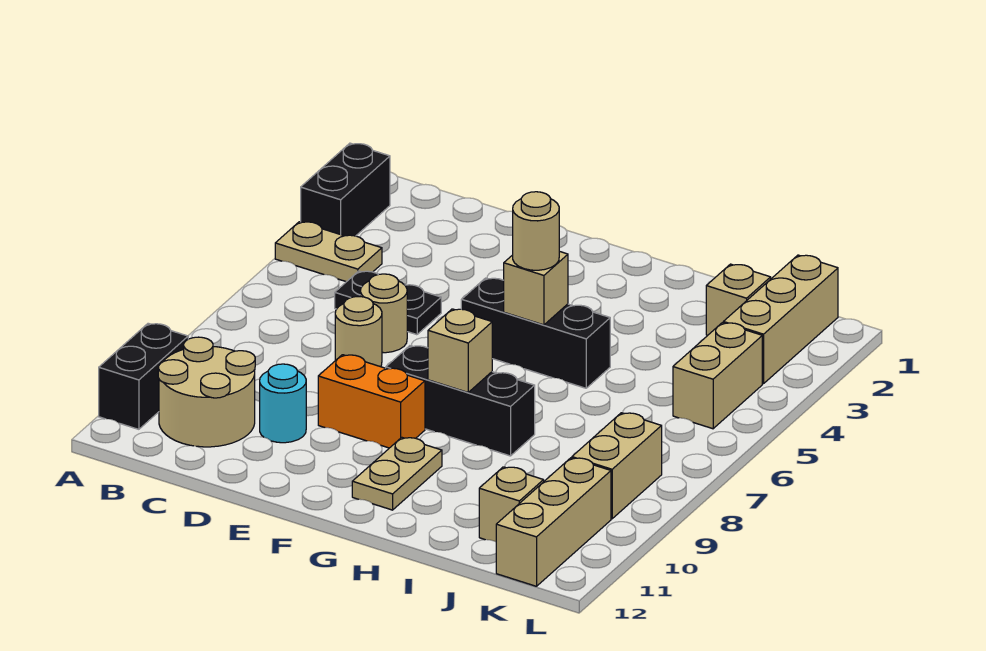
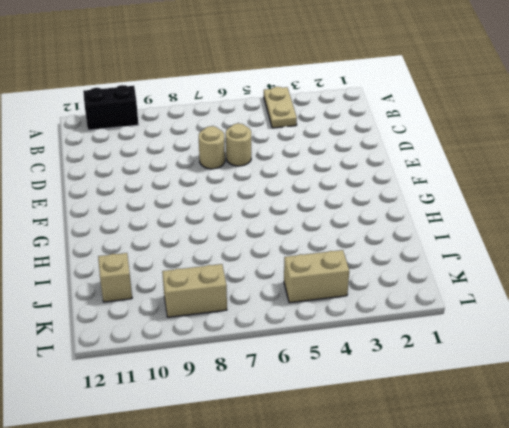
none -> black brick A2:A3 level 1
none -> tan round brick B10:C11 level 1
none -> black plate C5:D5 level 1

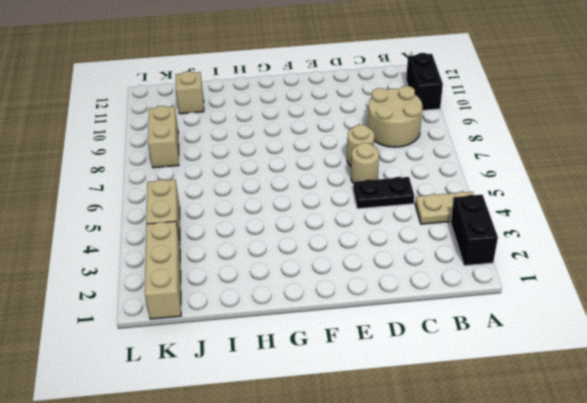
tan round brick B8:C9 level 1 -> tan round brick B10:C11 level 1
none -> cyan round brick D10 level 1
none -> orange brick E9:F9 level 1
none -> black brick F5:H5 level 1

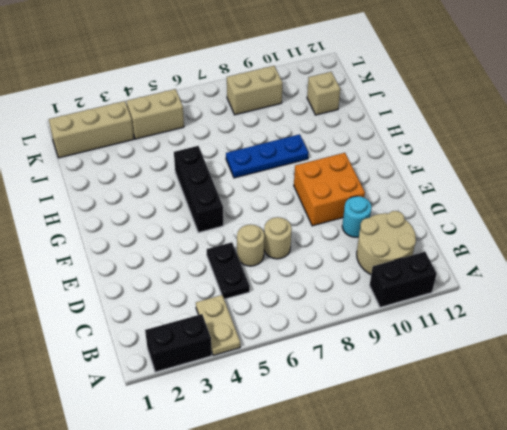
orange brick E9:F10 level 1 -> orange brick E9:F9 level 1
blue plate H7:H9 level 1 -> black brick F8:H8 level 1
none -> tan plate G10:G11 level 1
none -> tan brick J2 level 1
none -> tan brick K10:K12 level 1

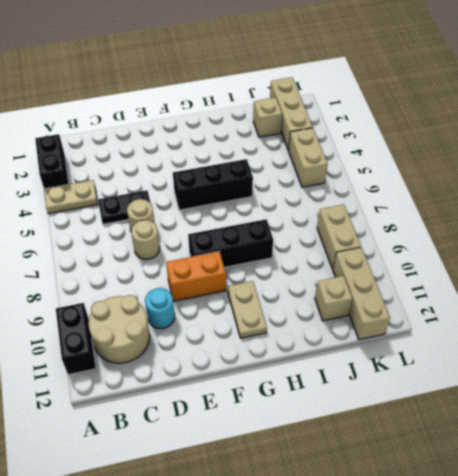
none -> tan brick G5 level 2
none -> tan brick G8 level 2
none -> tan round brick G5 level 3

